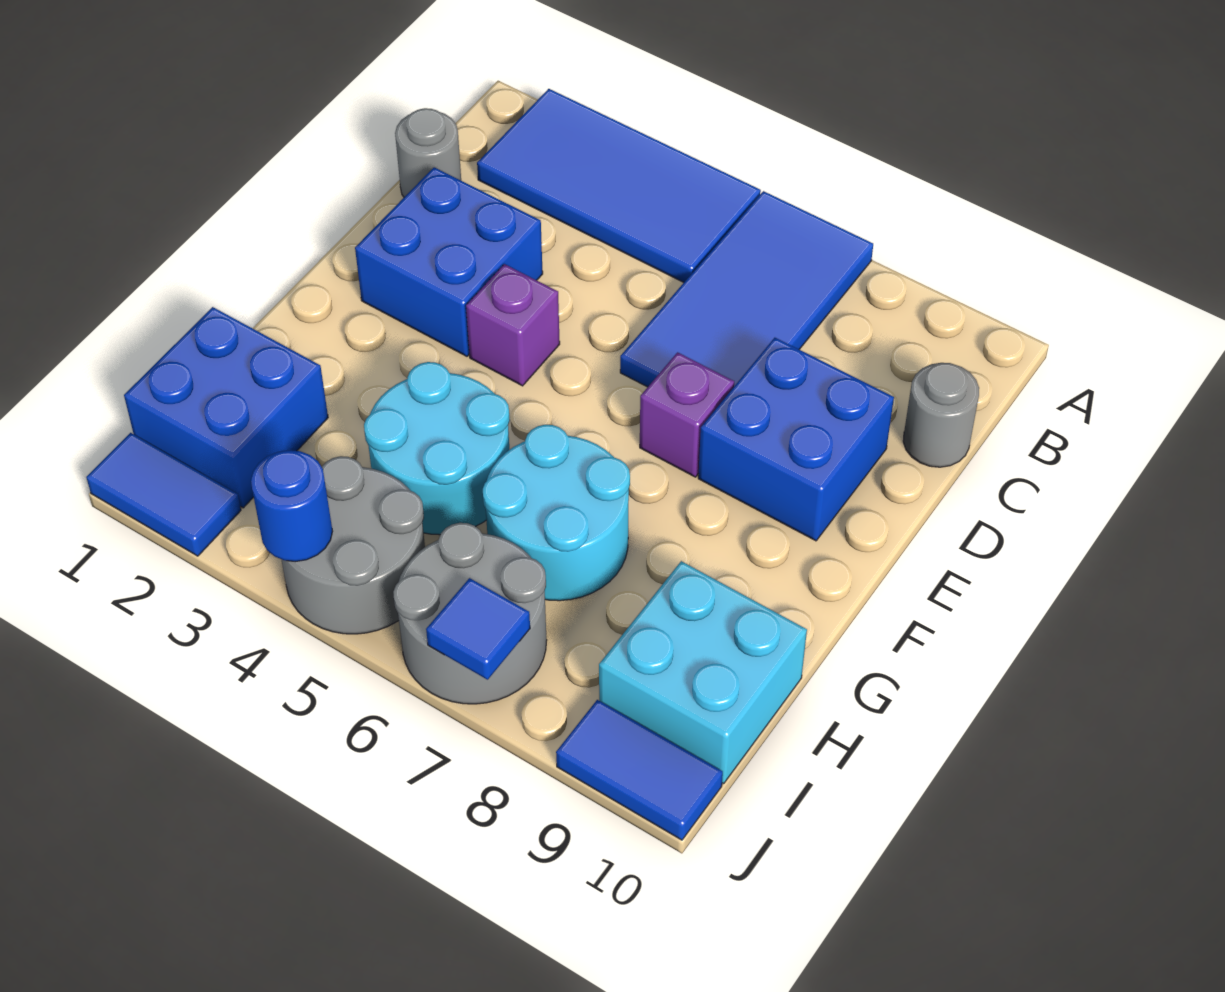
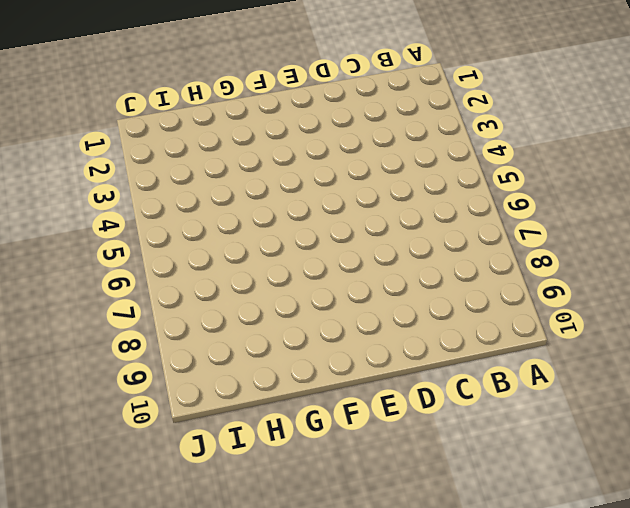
none -> blue tile A2:B5 level 1
none -> blue tile A6:D7 level 1
none -> grey round brick C1 level 1

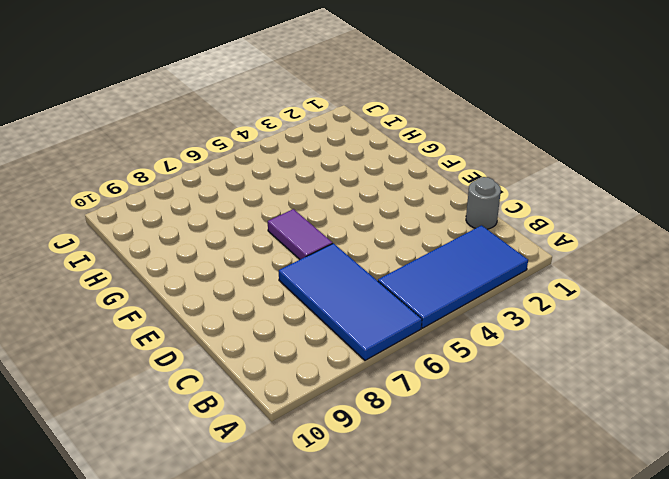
purple tile E6:F6 level 1 -> none
none -> grey round brick C10 level 1
none -> blue brick D2:E3 level 1
none -> blue brick D8:E9 level 1

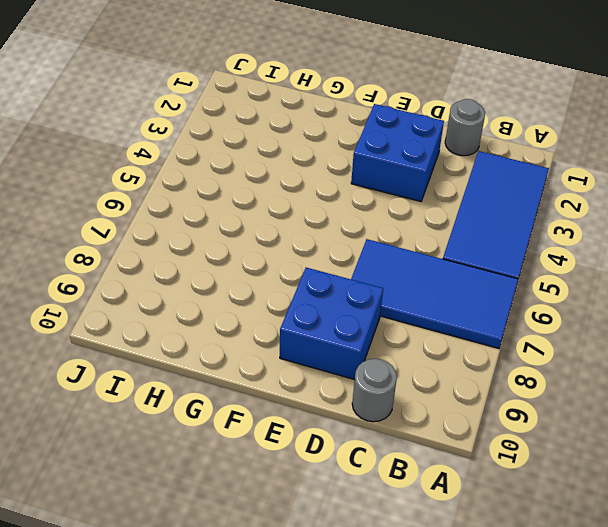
none -> purple brick E4 level 1
none -> purple brick E7 level 1
none -> cyan round brick G4:H5 level 1

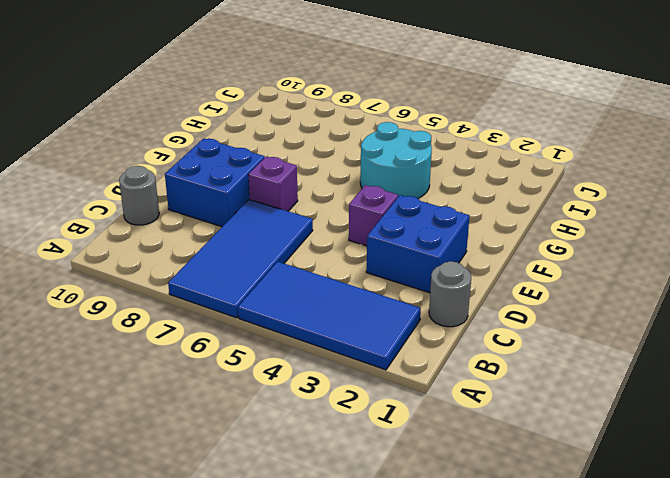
none -> cyan round brick G6:H7 level 1
none -> blue brick H1:I2 level 1
none -> cyan brick H9:I10 level 1

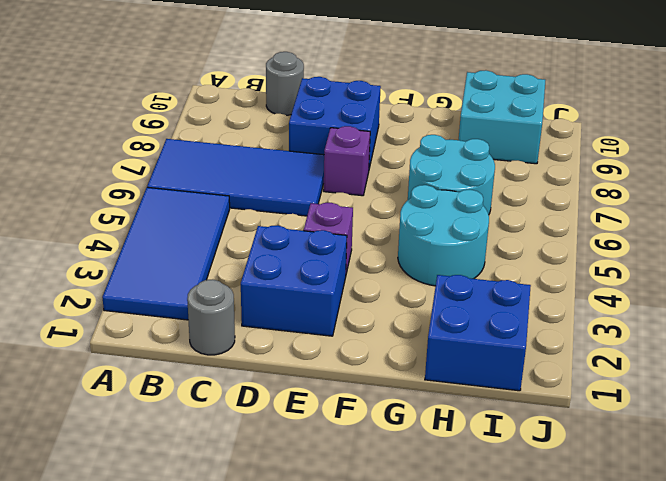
none -> grey round brick I4:J5 level 1
none -> grey round brick I6:J7 level 1
none -> blue tile J1:J2 level 1

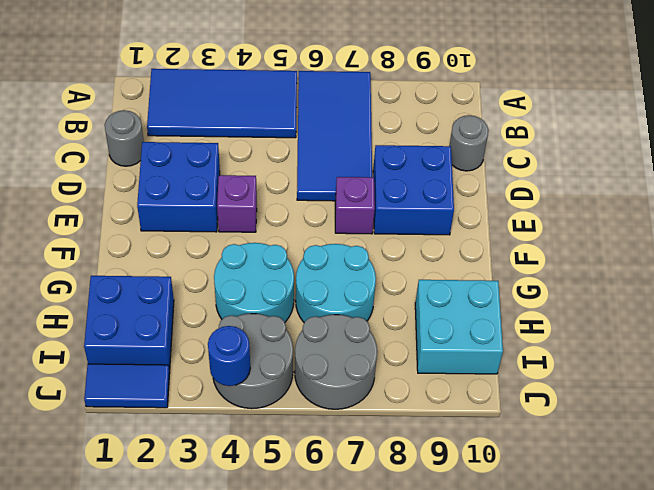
none -> blue tile J9:J10 level 1
none -> blue tile J7 level 2

